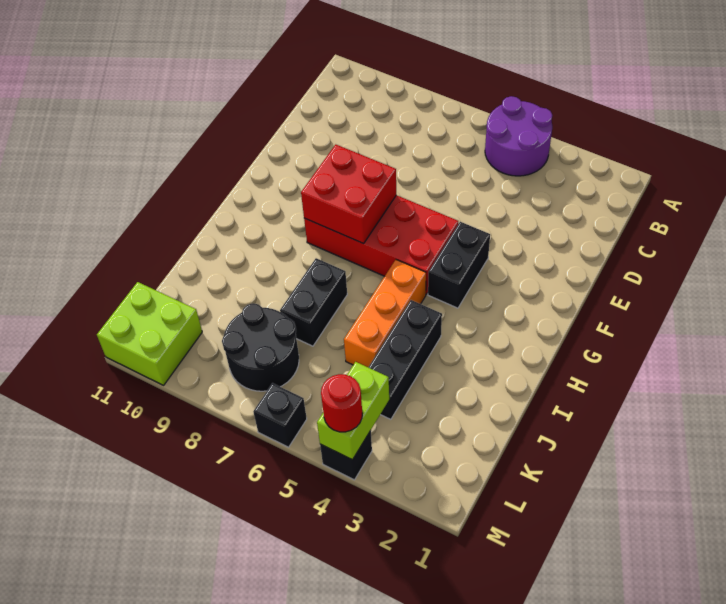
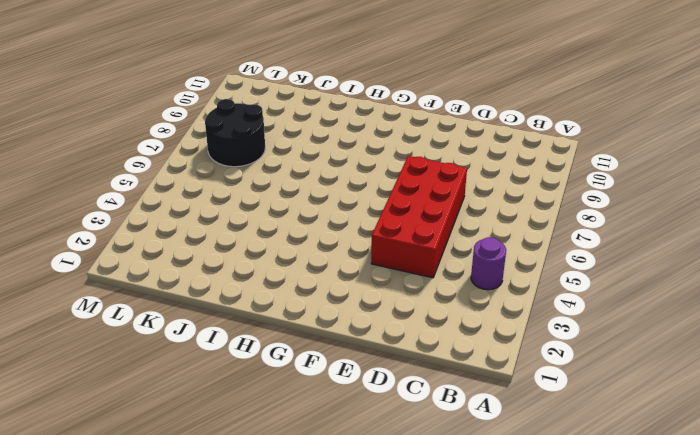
purple round brick B4 level 1 -> purple round brick A4:B5 level 1
red brick D4:E7 level 1 -> red brick F5:G8 level 1
none -> black brick F4:G4 level 1
none -> orange brick H5:J5 level 1
none -> black brick I4:K4 level 1

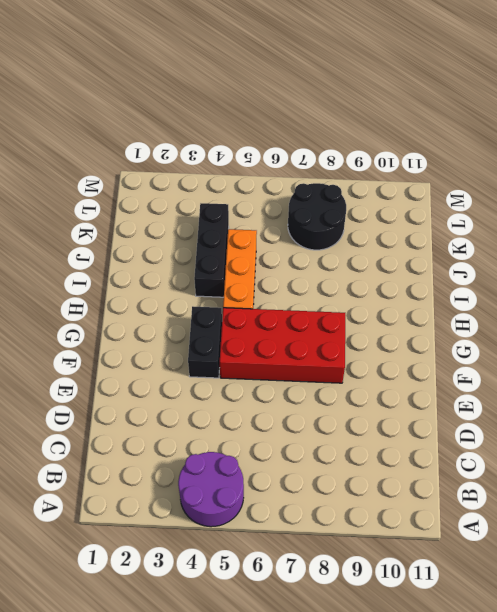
none -> black brick I7:J7 level 1
none -> lime brick L10:M11 level 1
none -> black brick M4 level 1

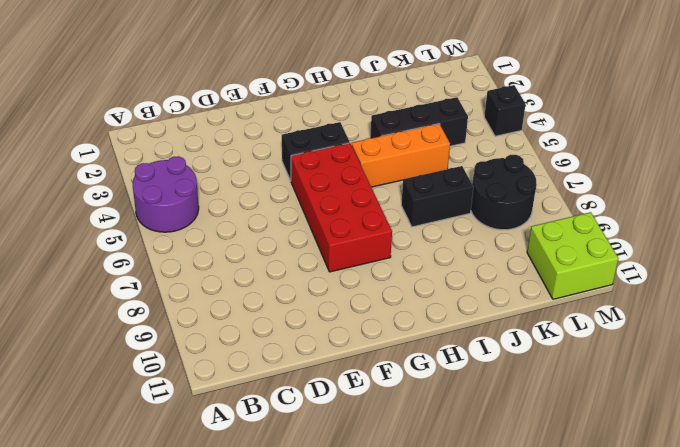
none -> black brick M6 level 1
none -> red brick F7:G8 level 2
none -> lime brick L4:M4 level 2

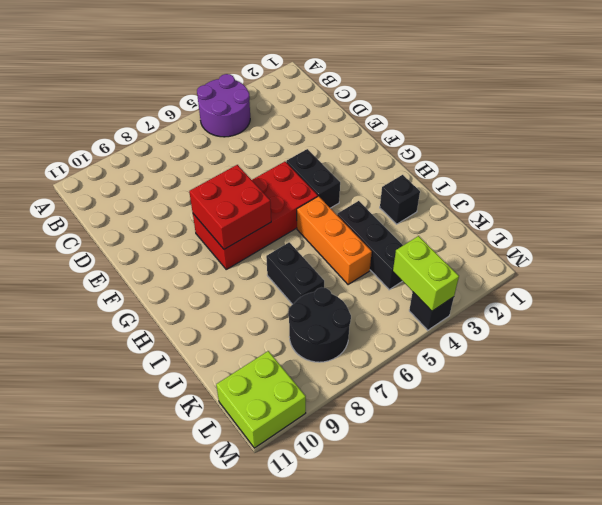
black brick I2 level 1 -> black brick M6 level 1
none -> red round brick M4 level 3

